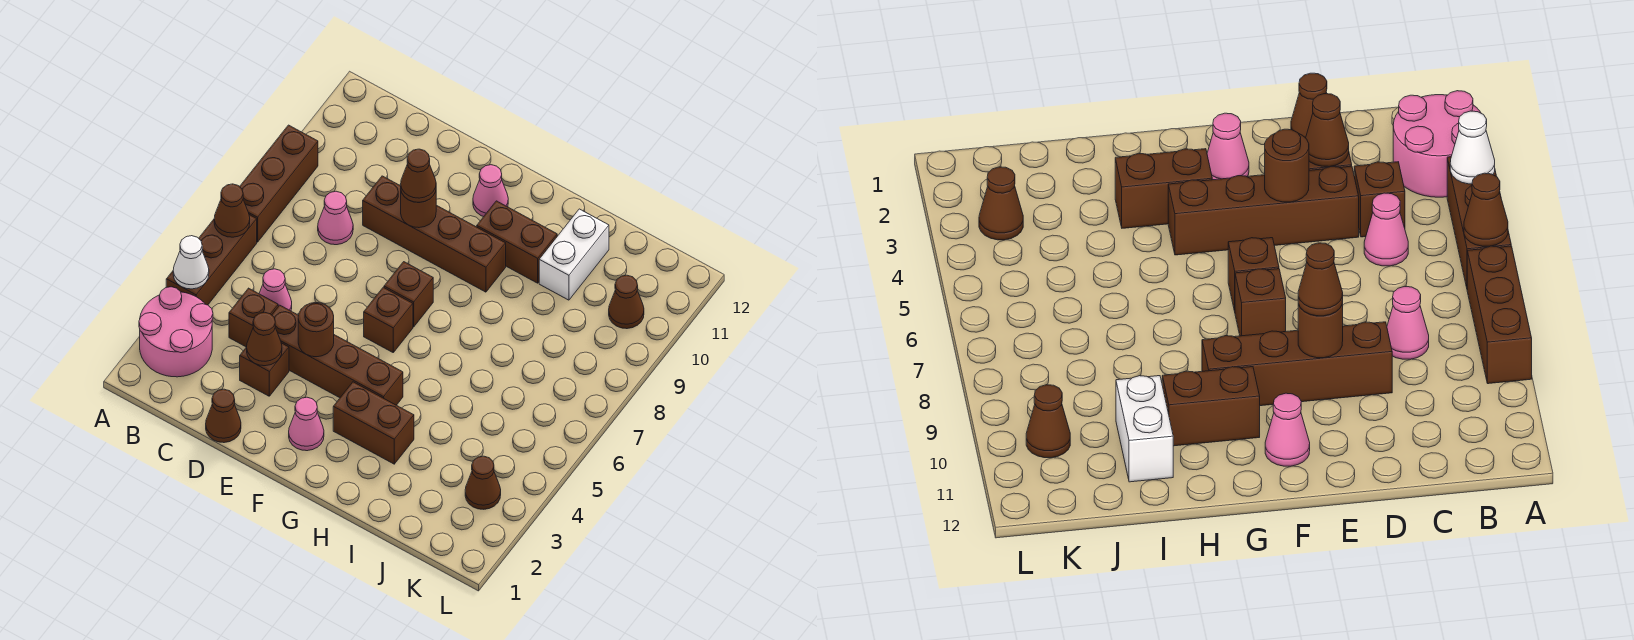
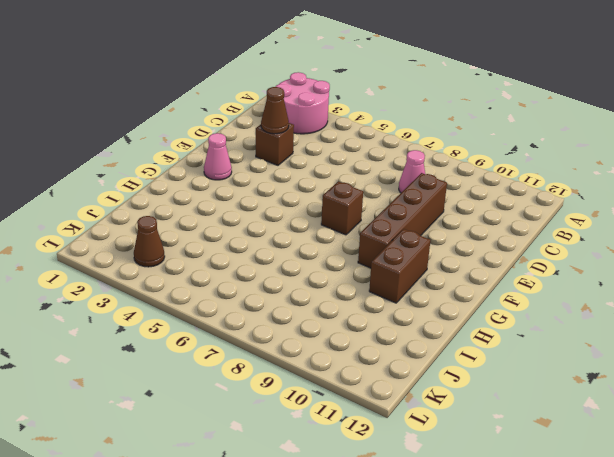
none -> brown brick A4:A6 level 1
none -> brown brick A7:A9 level 1
none -> brown brick C4 level 1

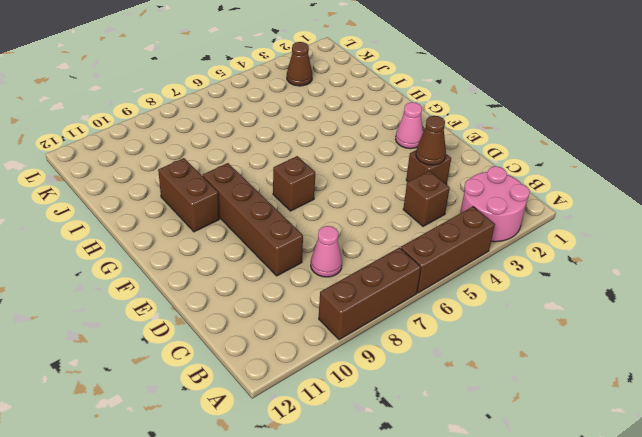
none -> pink cone C5 level 1
none -> brown cone D1 level 1
none -> brown brick D4:G4 level 1

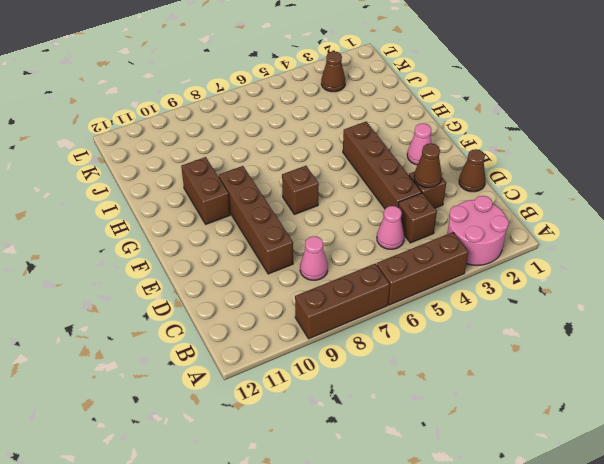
none -> brown brick F6 level 1
none -> pink cone F11 level 1
none -> brown brick G3:H3 level 1

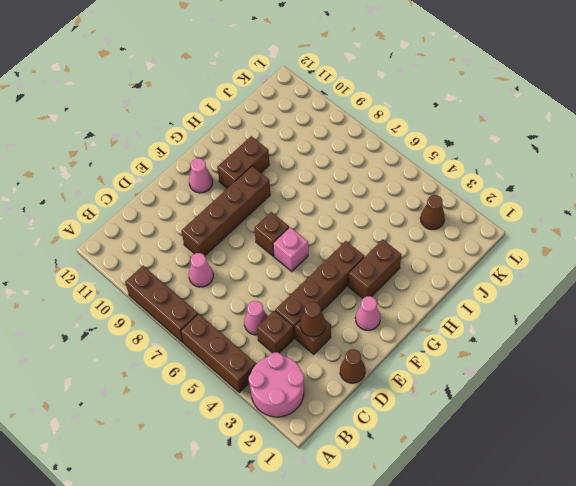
pink brick F6 level 1 -> brown brick F6 level 1
none -> white brick I10:I11 level 1
none -> brown cone K10 level 1
none -> white cone A4 level 2

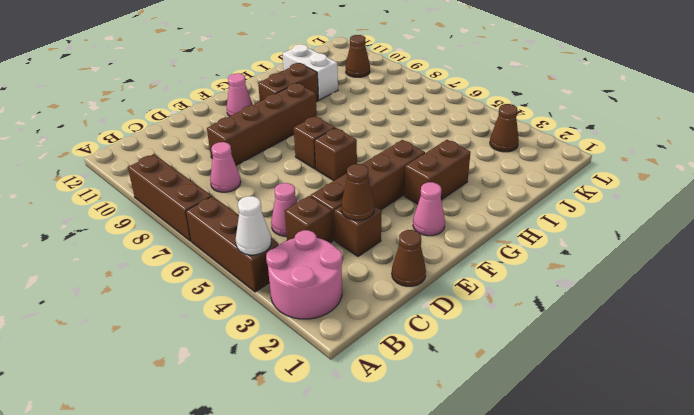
none -> brown cone A6 level 2
none -> brown round brick E4 level 2
none -> brown round brick E9 level 2

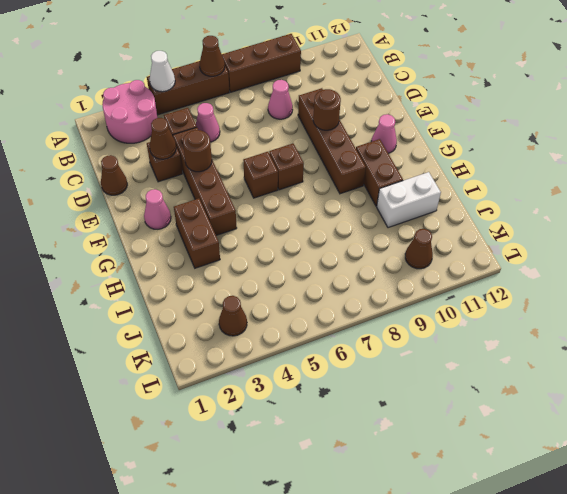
none -> brown cone E9 level 3

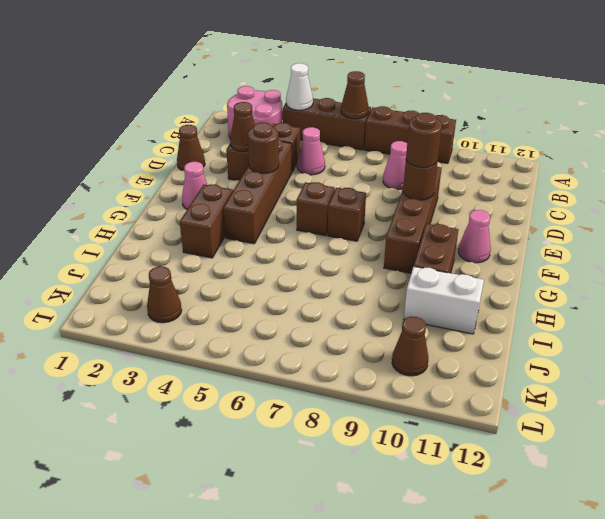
brown round brick E9 level 3 -> brown cone E9 level 3

